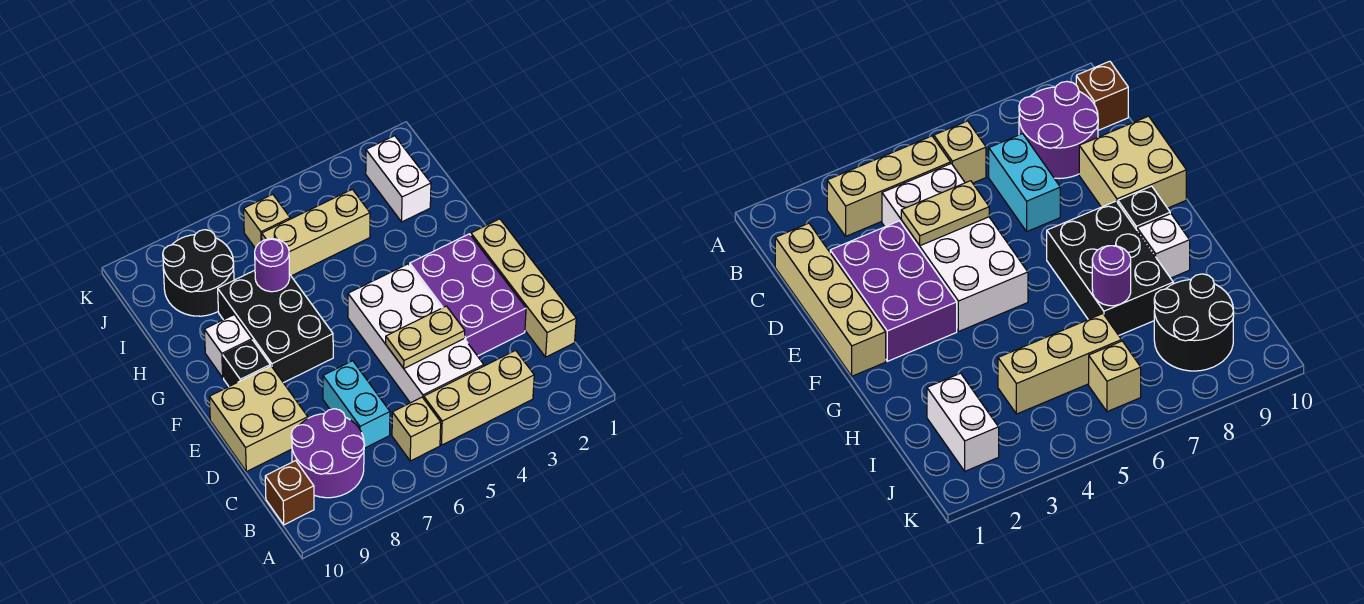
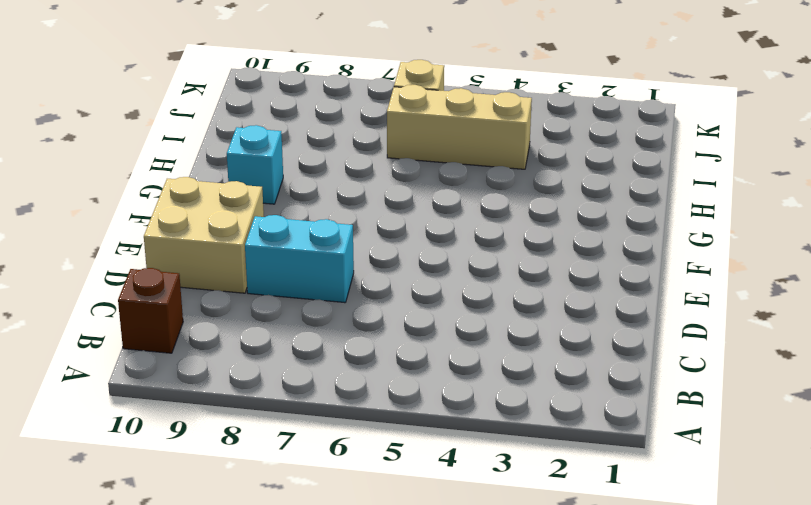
cyan brick D7:D8 level 1 -> cyan brick C7:D7 level 1
cyan brick G9 level 1 -> white brick G9 level 1
none -> tan brick B3:B5 level 1
none -> tan brick B6 level 1
none -> purple round brick B8:C9 level 1

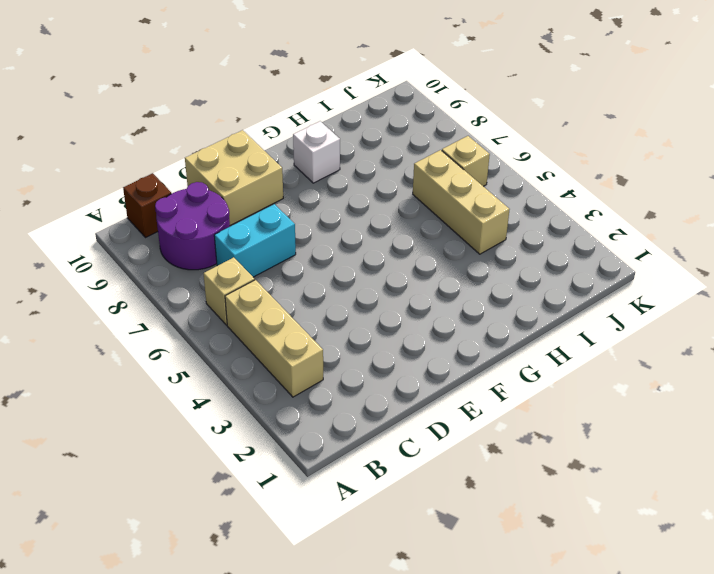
none -> tan brick C1:F1 level 1
none -> white brick C4:F5 level 1
none -> purple brick D2:F3 level 1

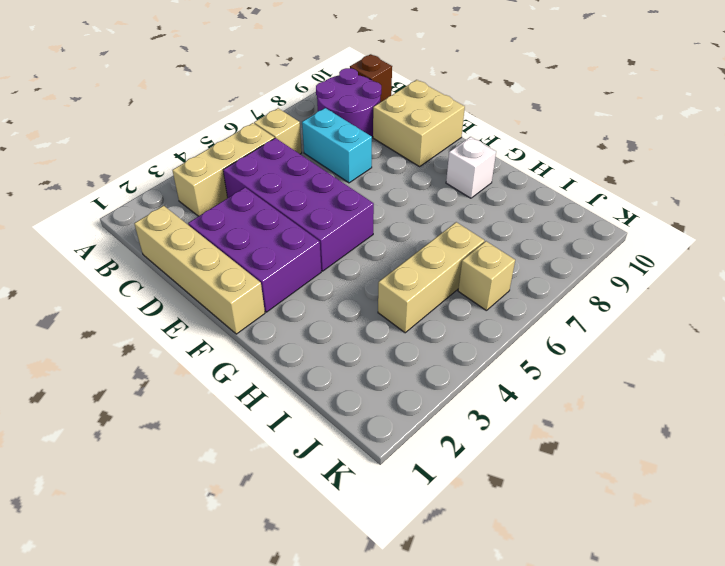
purple brick C4:F5 level 1 -> white brick C4:F5 level 1
none -> black brick F7:H8 level 1
none -> black brick F9 level 1
none -> white brick I2:J2 level 1

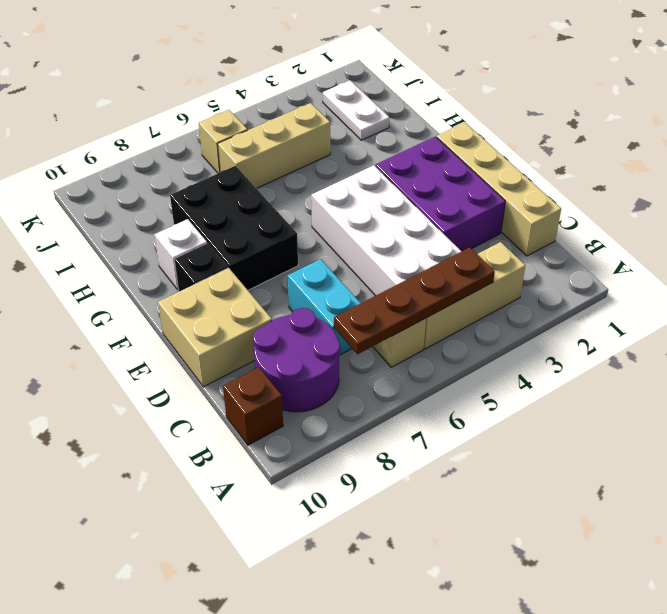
brown plate B4:B7 level 2 -> none
white plate I2:J2 level 1 -> white brick I2:J2 level 1
none -> black round brick I8:J9 level 1
none -> tan plate D4:D5 level 2
none -> purple round brick H7 level 2

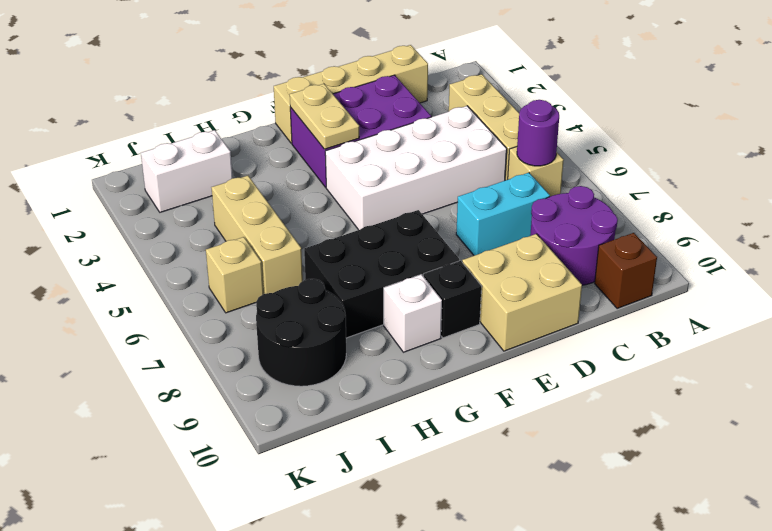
purple round brick B6 level 2 -> purple round brick H7 level 2
tan plate F2:F3 level 2 -> tan plate D4:D5 level 2

